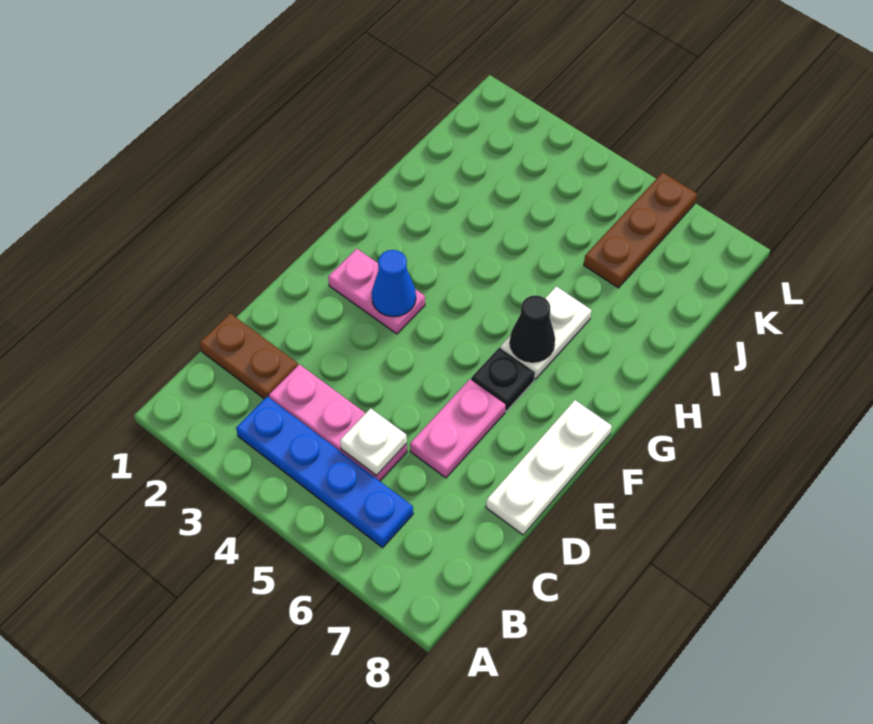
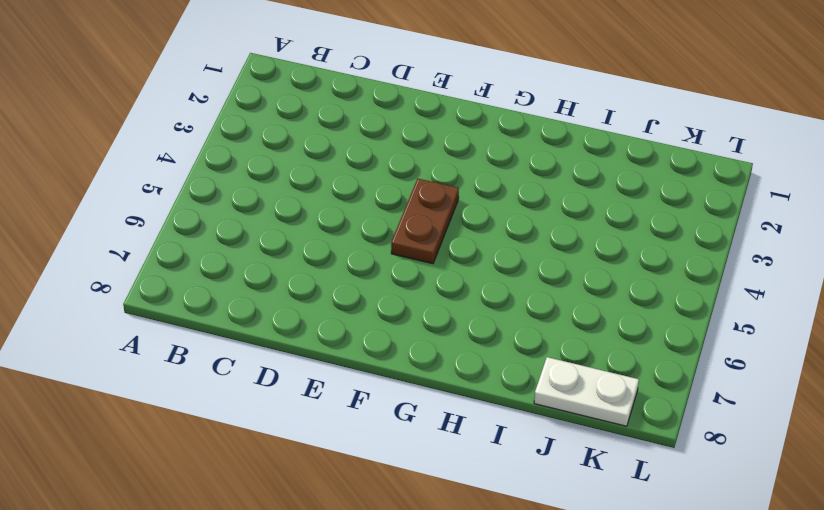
brown plate F4:F5 level 1 -> brown plate C1:C2 level 1
white plate J8:K8 level 1 -> white plate G6:H6 level 1
none -> blue plate B3:B6 level 1
none -> pink plate C3:C5 level 1
none -> pink plate D6:E6 level 1

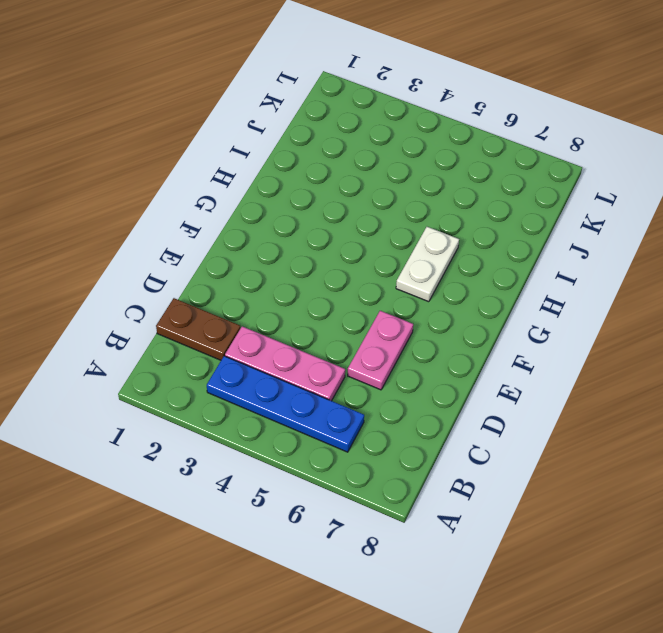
none -> white plate D8:F8 level 1
none -> pink plate F2:F3 level 1
none -> black plate F6 level 1

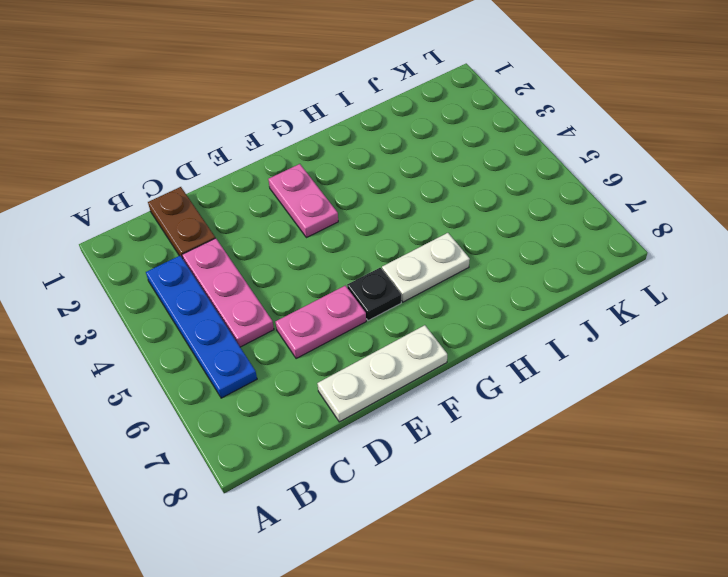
none -> brown plate J6:L6 level 1
none -> white plate C5 level 2
none -> blue cone F3 level 2

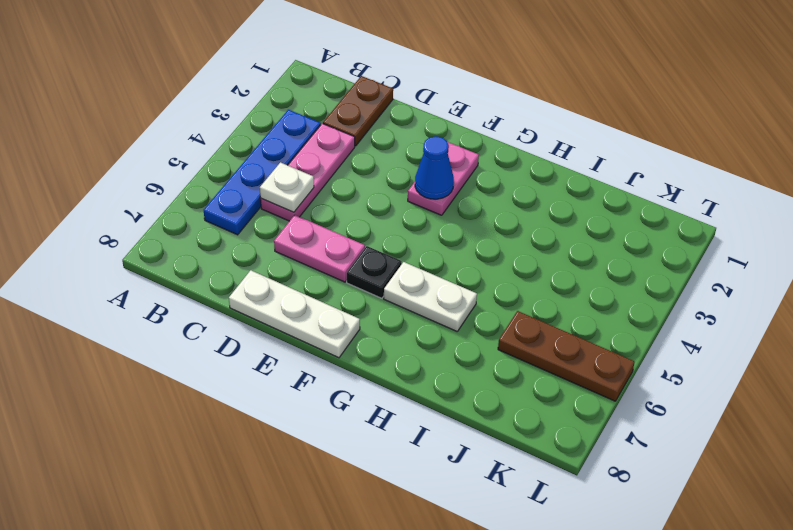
none -> black cone G6 level 2

